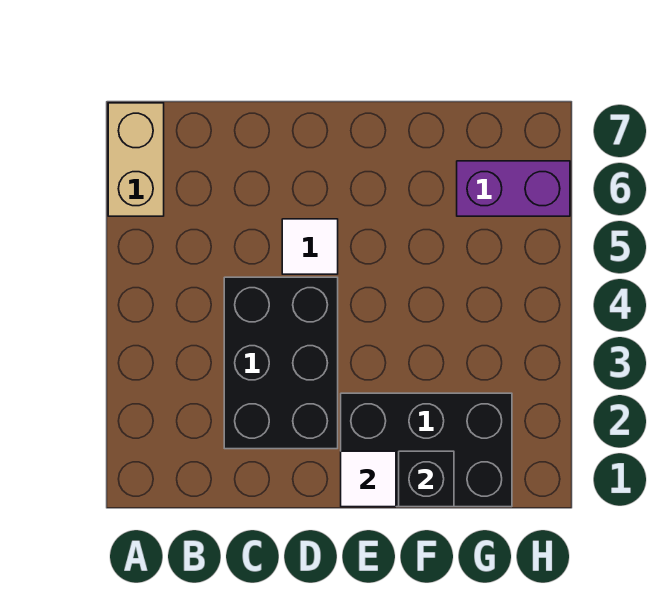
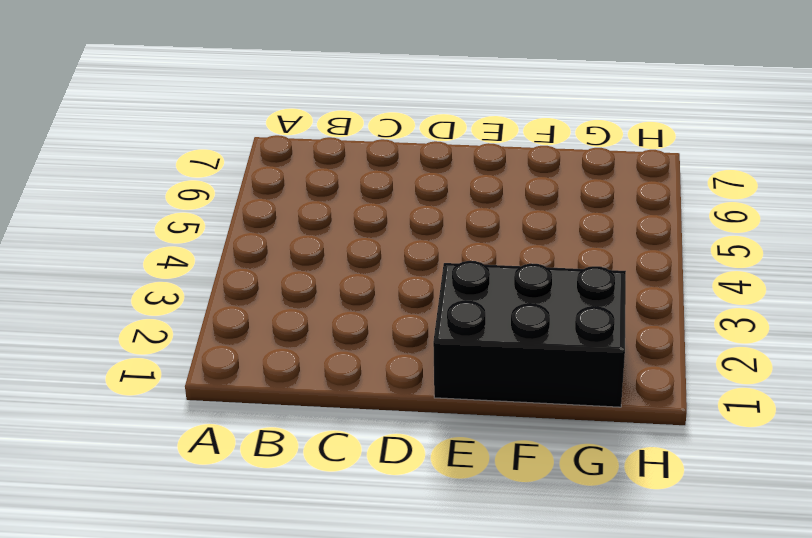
none -> tan brick A6:A7 level 1
none -> black brick C2:D4 level 1

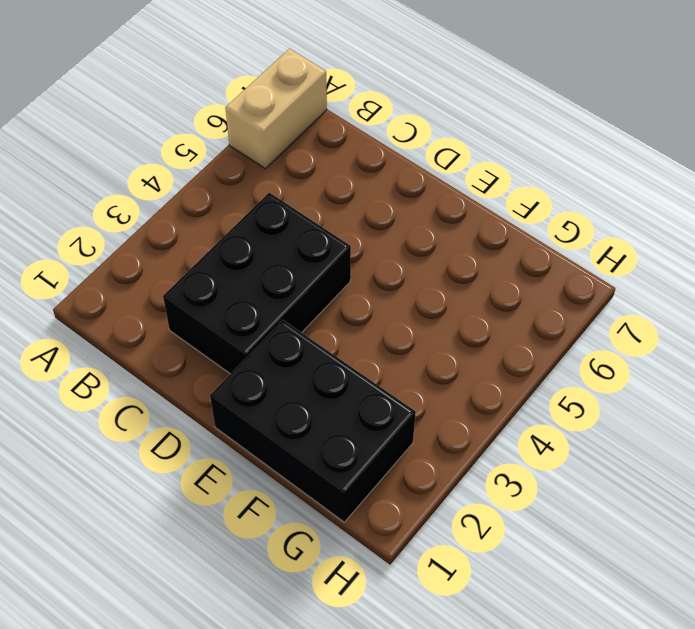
none -> white tile D5 level 1
none -> purple brick G6:H6 level 1

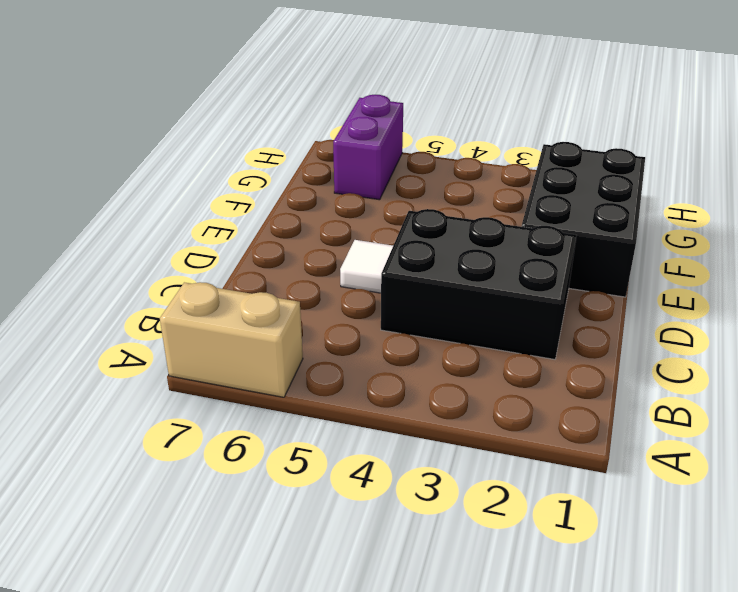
none -> white tile E1 level 2
none -> black brick F1 level 2

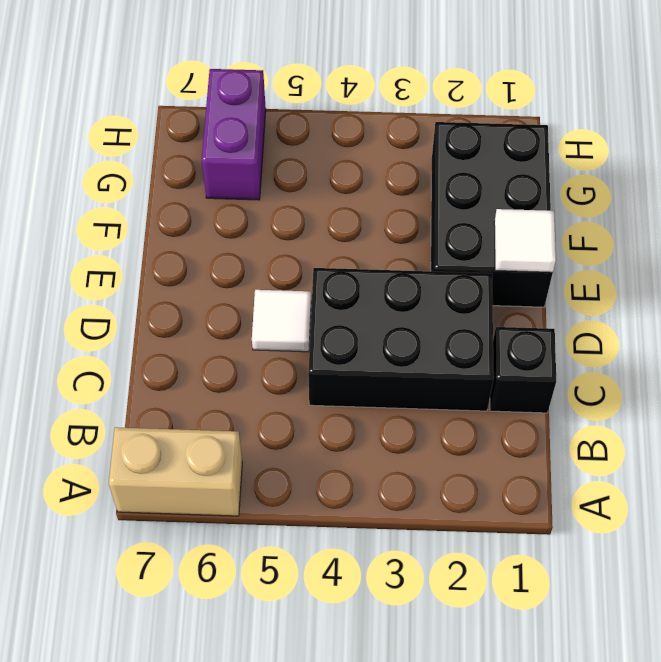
black brick C1 level 1 -> black brick F1 level 2

